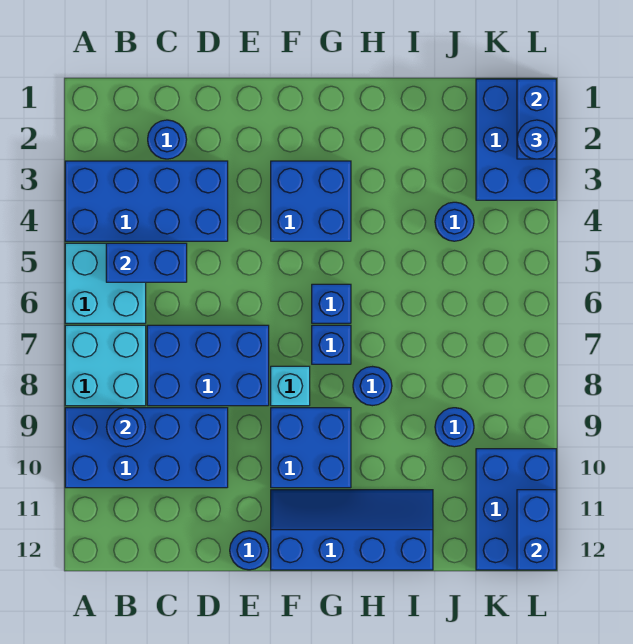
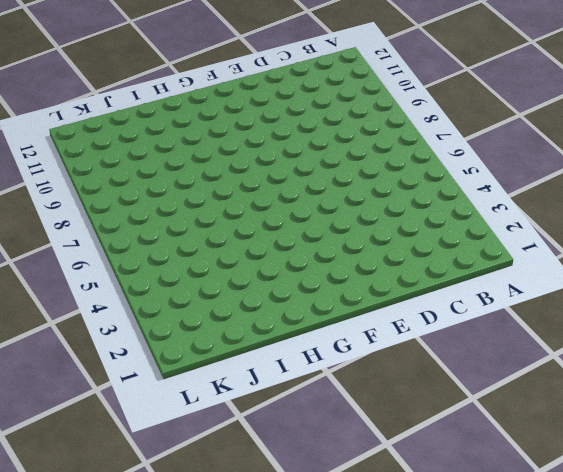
none -> blue brick A3:D4 level 1
none -> cyan brick A5:B6 level 1
none -> cyan brick A7:B8 level 1

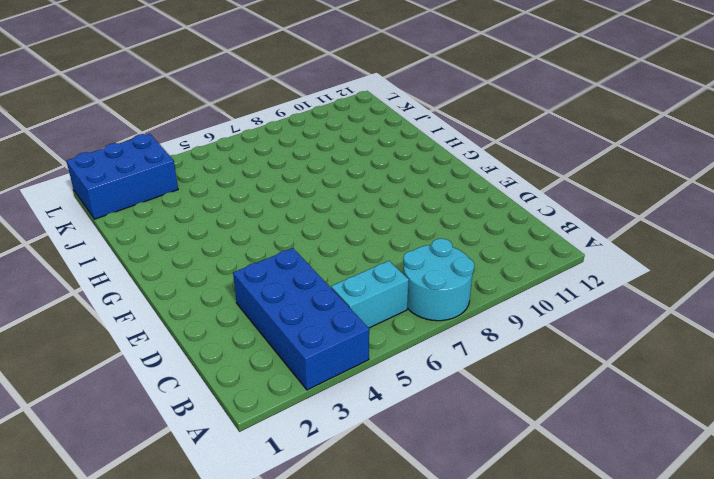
cyan round brick A7:B8 level 1 -> cyan brick A7:B8 level 1
cyan brick B5:B6 level 1 -> cyan brick A5:B6 level 1
none -> blue brick A9:D10 level 1
none -> blue round brick C2 level 1
none -> blue brick C7:E8 level 1

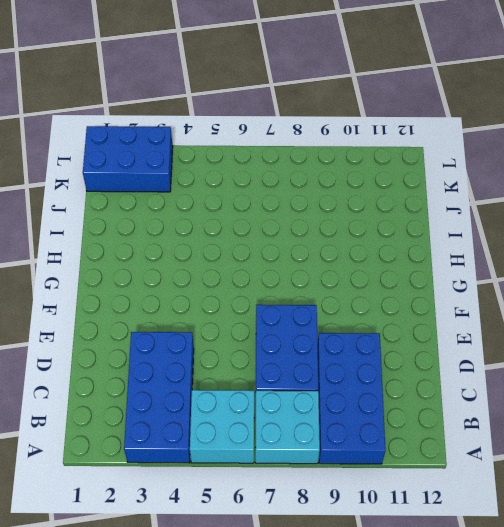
none -> blue round brick C2 level 1
none -> blue round brick E12 level 1
none -> blue brick F3:G4 level 1

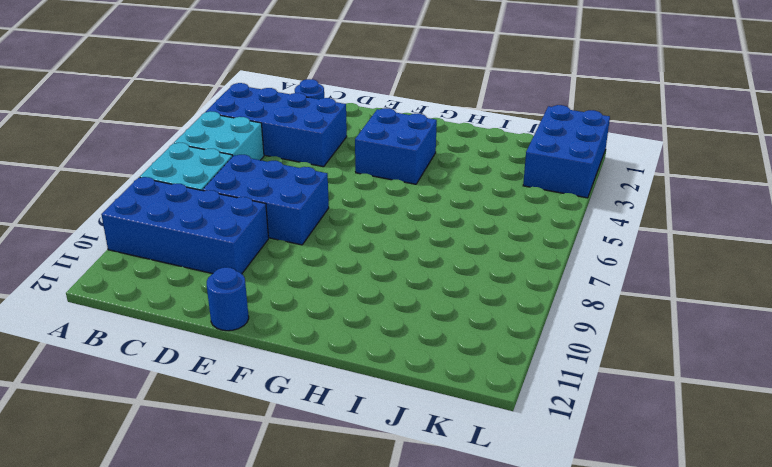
none -> cyan brick F8 level 1
none -> blue brick F9:G10 level 1
none -> blue slope F11:I12 level 1 top 12

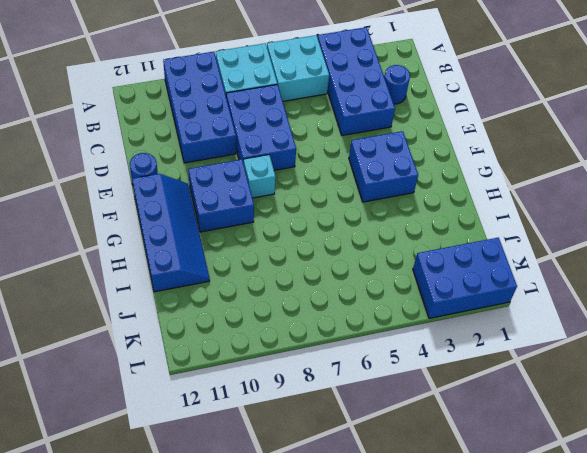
none -> blue brick G6 level 1
none -> blue brick G7 level 1
none -> blue round brick H8 level 1

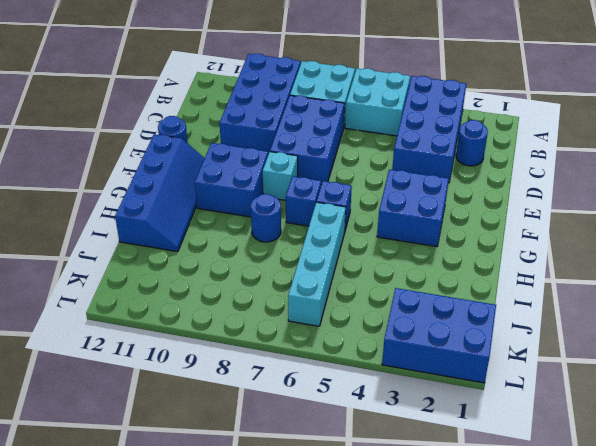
cyan brick H6:K6 level 1 -> none
none -> blue round brick J4 level 1
none -> blue round brick J9 level 1
none -> blue brick K10:L12 level 1

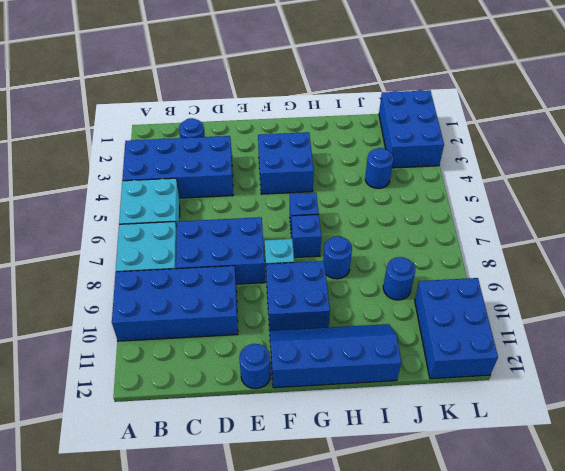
none -> blue brick B5:C5 level 2
none -> blue round brick B9 level 2
none -> blue brick L1:L2 level 2

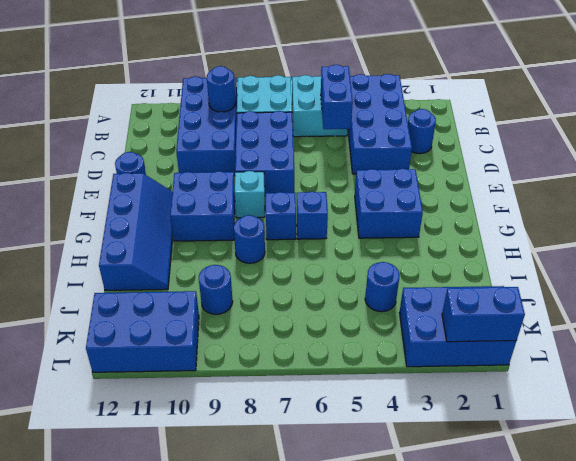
none -> blue brick L11:L12 level 2
none -> blue round brick L2 level 3

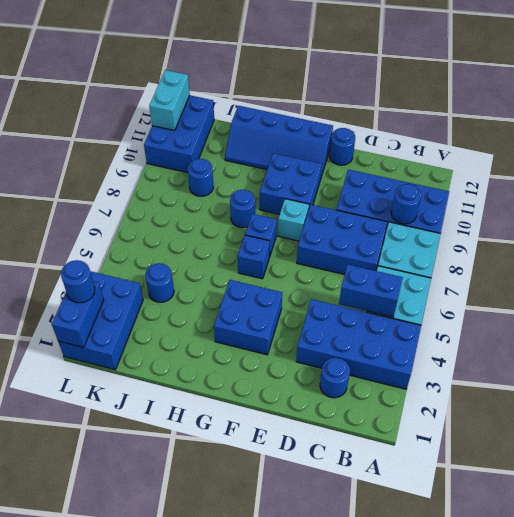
cyan brick L11:L12 level 2 -> blue brick L11:L12 level 2

